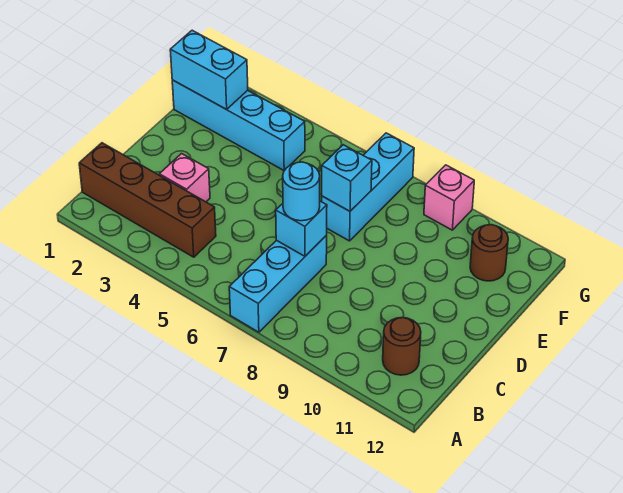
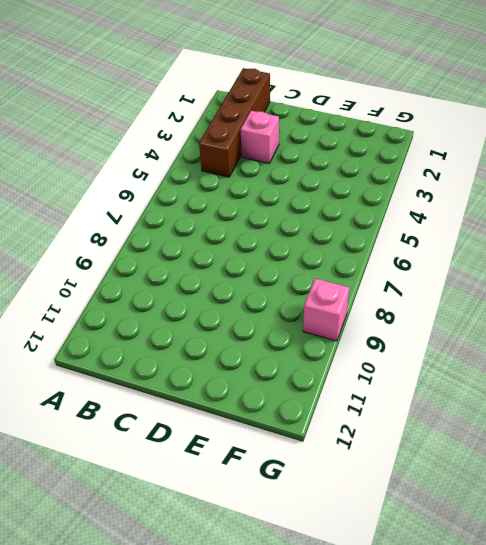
none -> cyan brick A7:C7 level 1
none -> brown round brick B11 level 1
none -> cyan brick E7:G7 level 1

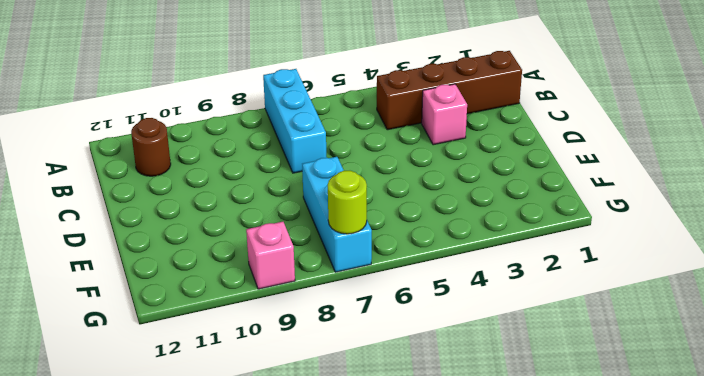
lime round brick G7 level 2 -> none
none -> cyan brick F1:F4 level 1
none -> brown round brick F11 level 1
none -> cyan brick C7 level 2

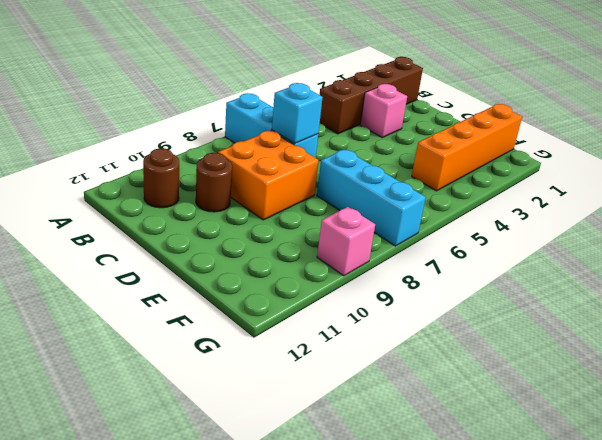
orange brick C8:D9 level 1 -> none
brown round brick C10 level 1 -> brown round brick F11 level 1
orange brick F1:F4 level 1 -> cyan brick F1:F4 level 1
none -> cyan brick E7 level 2
none -> cyan brick F1:F2 level 2
none -> cyan round brick C7 level 3

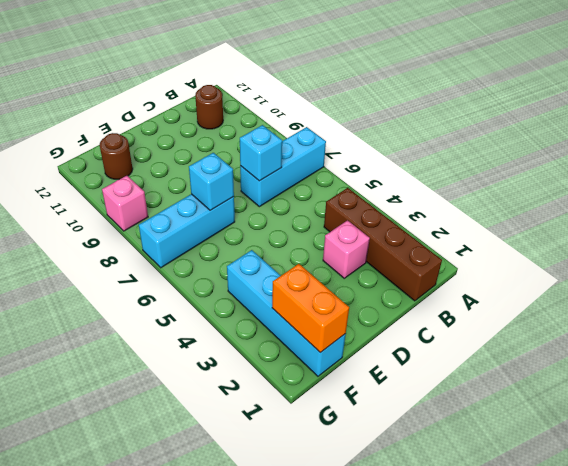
orange brick F1:F2 level 2 -> cyan brick F1:F2 level 2
none -> cyan round brick C7 level 3

